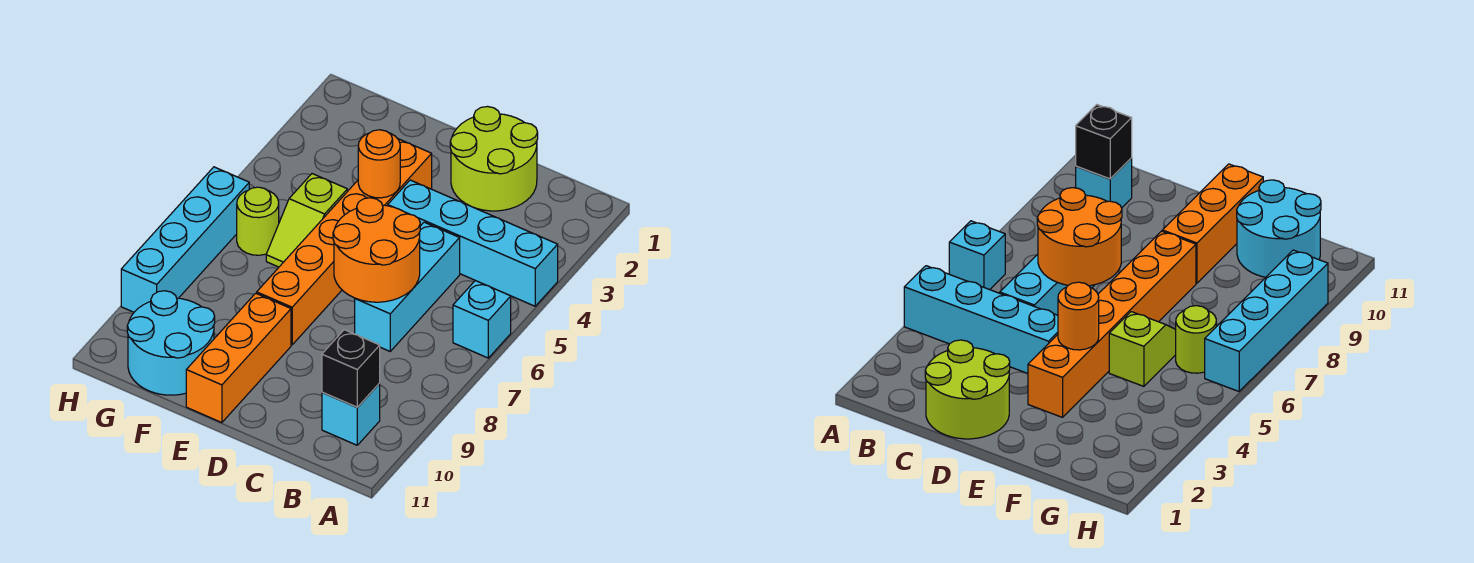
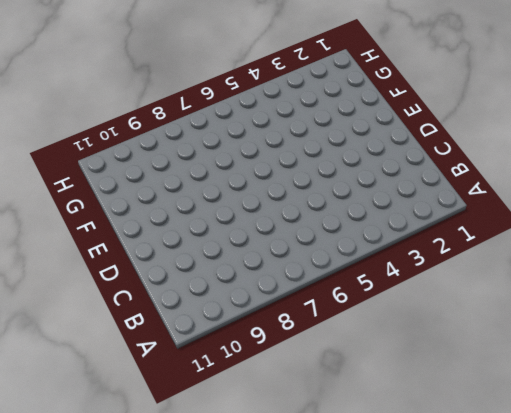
none -> cyan brick A4:D4 level 1
none -> cyan brick A6 level 1
none -> cyan brick B10 level 1

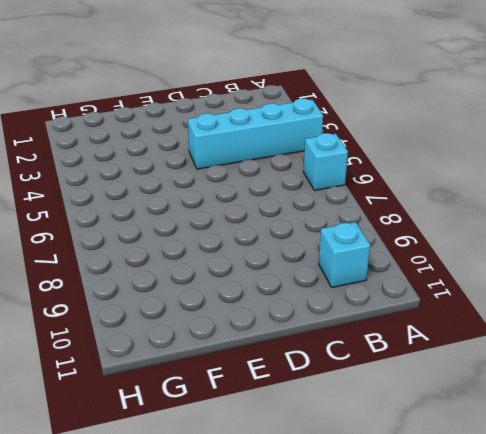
none -> lime round brick C1:D2 level 1
none -> cyan brick C5:C7 level 1
none -> orange brick E3:E8 level 1

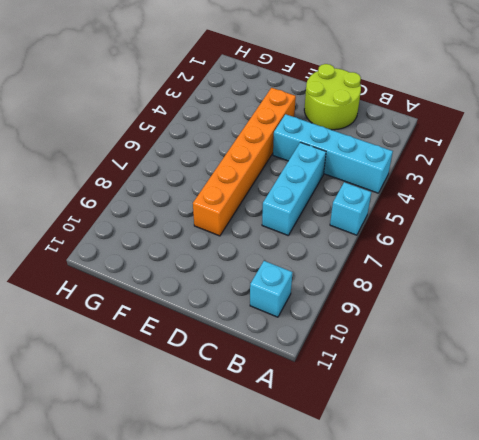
none -> orange brick E9:E11 level 1
none -> lime slope F5:F6 level 1 top 5
none -> cyan round brick F10:G11 level 1

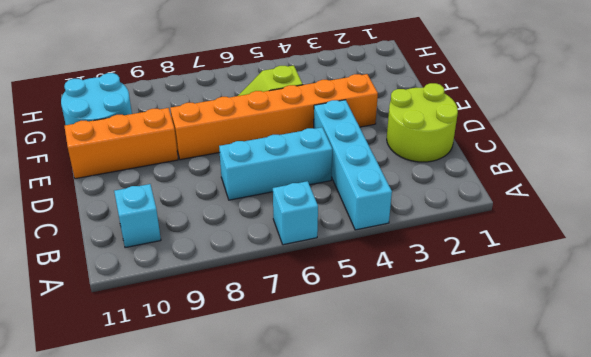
none -> lime round brick G6 level 1
none -> cyan brick H6:H9 level 1
none -> black brick B10 level 2

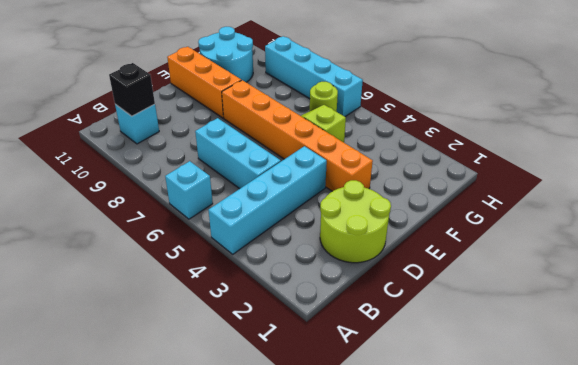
none -> orange round brick C6:D7 level 2
none -> orange round brick E4 level 2

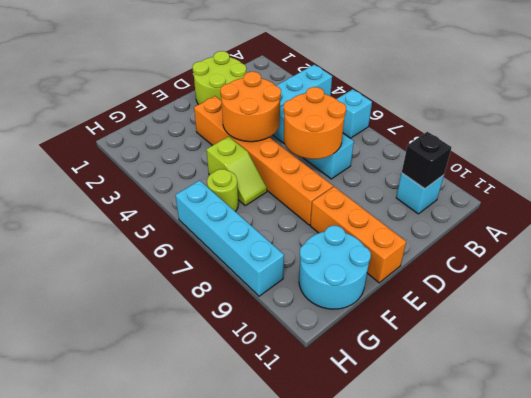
orange round brick D4:E5 level 2 -> orange round brick E4 level 2

